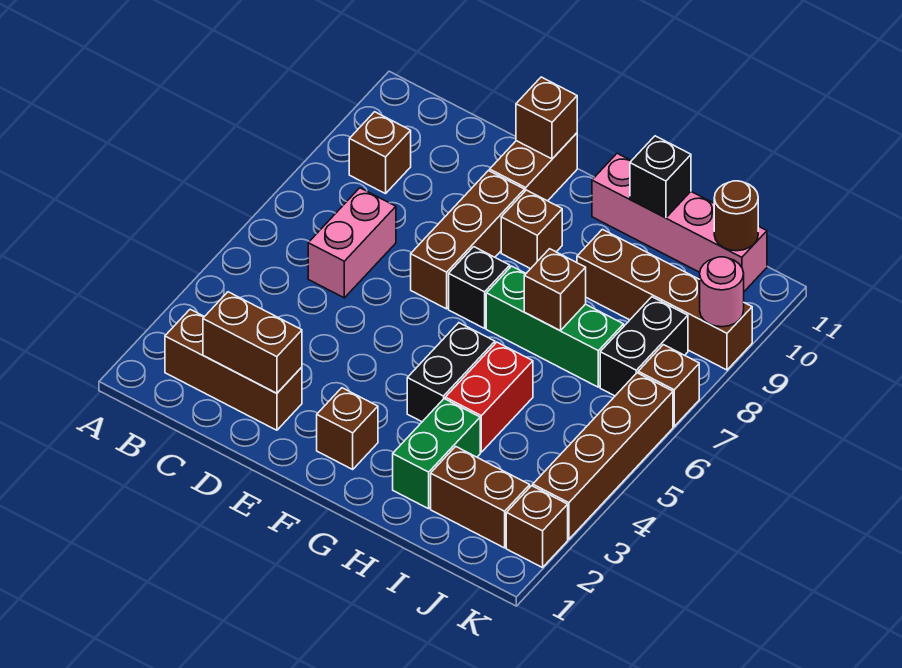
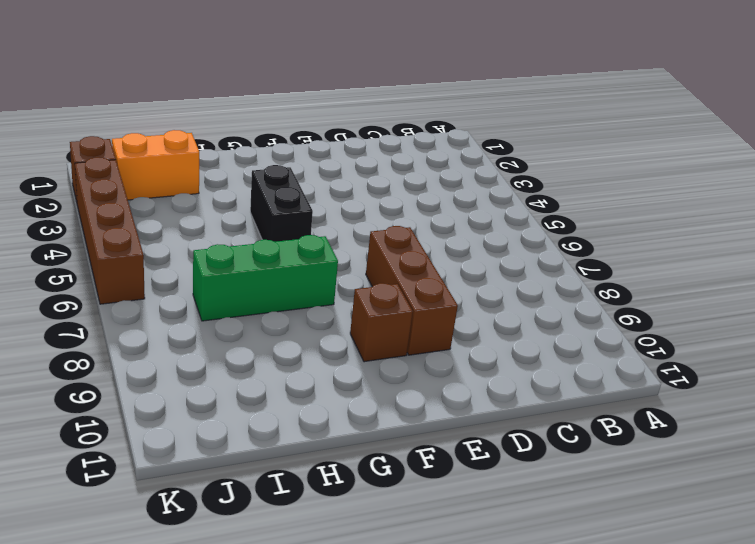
orange brick I2:J2 level 1 -> brown brick I2:J2 level 1
none -> brown brick B2:D2 level 1
none -> brown brick B9 level 1
none -> pink brick C6:C7 level 1

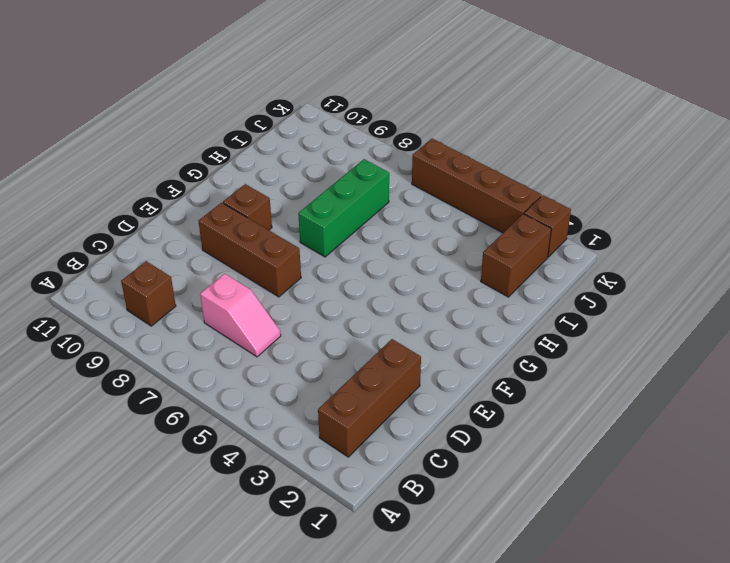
pink slope C6:C7 level 1 top 7 -> pink brick C6:C7 level 1
none -> brown brick E10:E11 level 1
none -> brown brick F2 level 1
none -> black brick F7 level 1

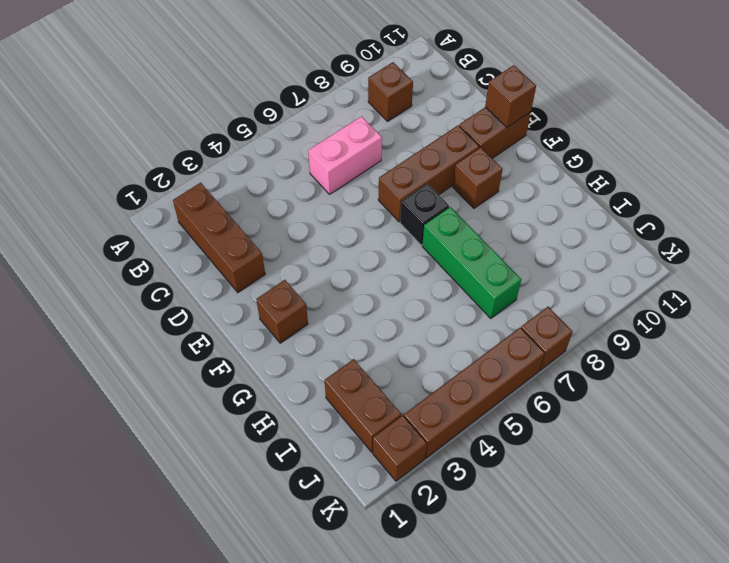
none -> black brick G4:G5 level 1
none -> pink brick G11:J11 level 1
none -> green brick H2:H3 level 1

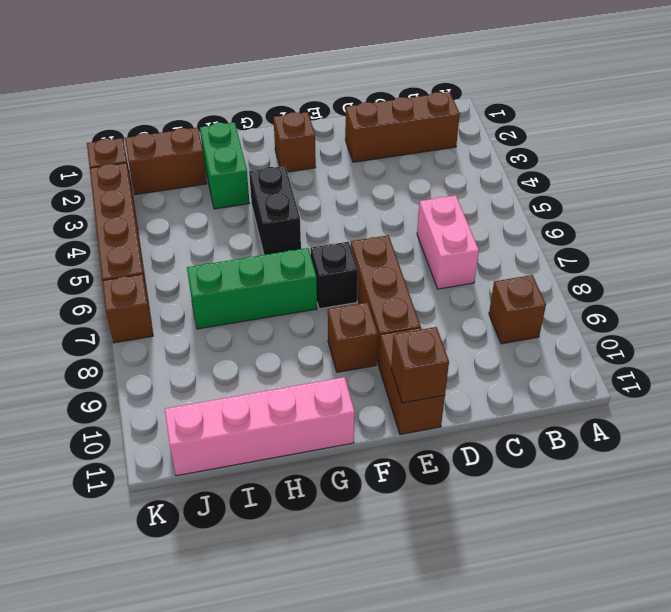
none -> red brick H4:H5 level 1
none -> brown brick H9:K9 level 1
none -> black brick J7:J8 level 1

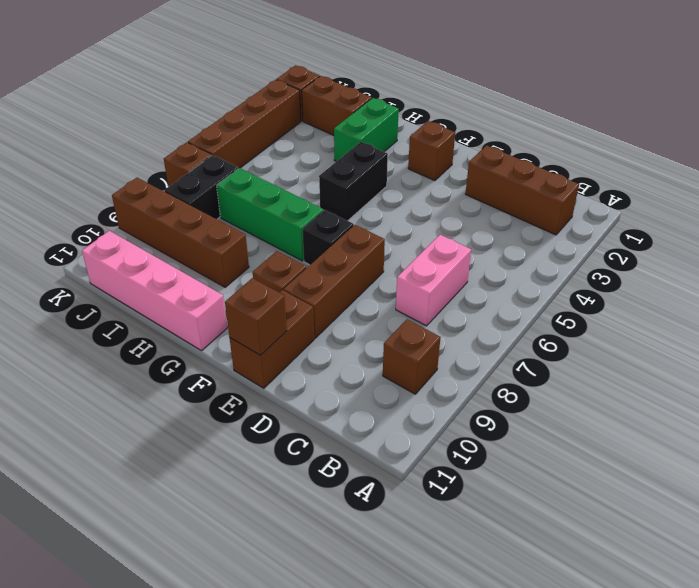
none -> red brick H4:H5 level 1
none -> brown brick C2:D2 level 2
none -> brown brick H7 level 2

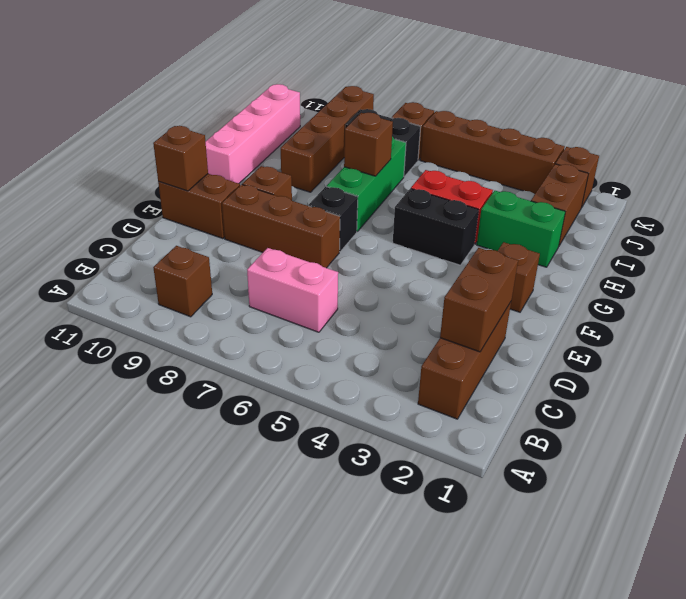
none -> black brick H11 level 2
none -> brown round brick J11 level 2
none -> pink round brick K9 level 2

